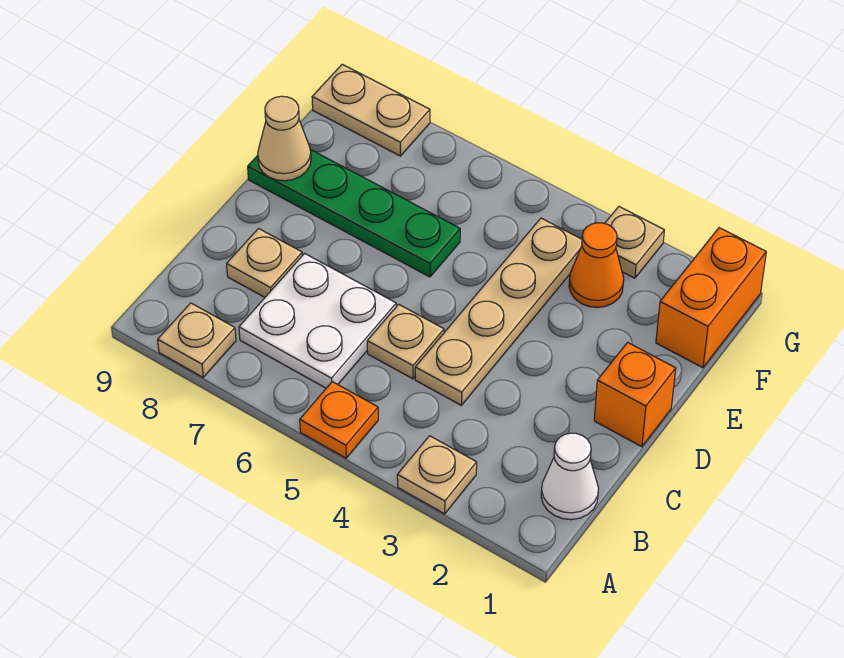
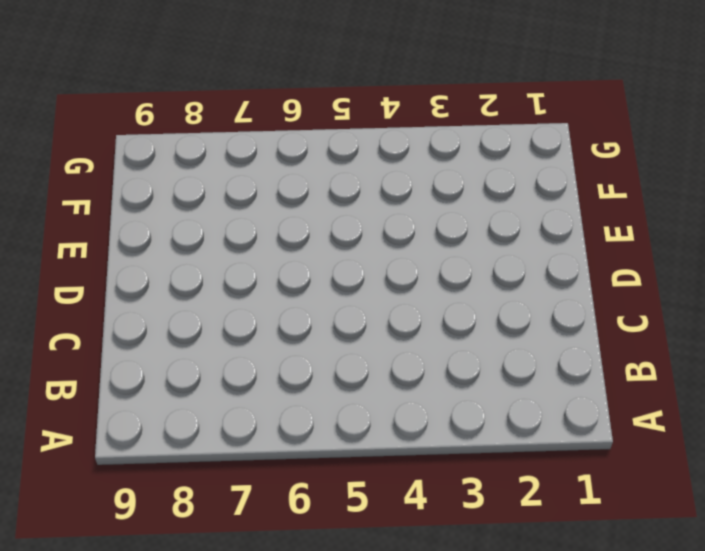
none -> tan plate A3 level 1
none -> orange plate A5 level 1
none -> tan plate A8 level 1

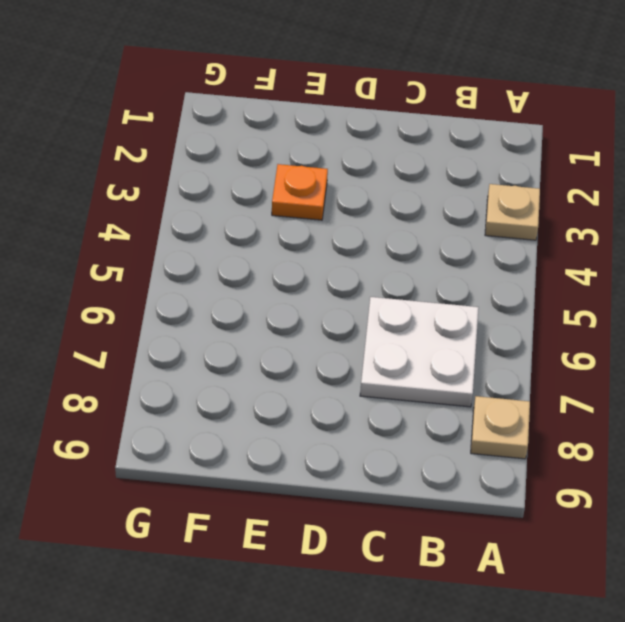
orange plate E3 level 1 -> orange plate A5 level 1
none -> white cone B1 level 1
none -> tan plate C4:F4 level 1
none -> tan plate C5 level 1

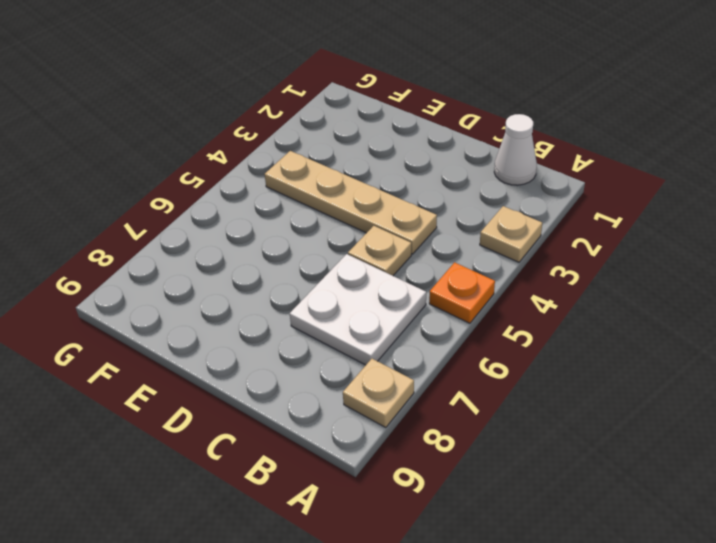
none -> tan plate C8 level 1
none -> orange brick D1 level 1
none -> green plate E6:E9 level 1

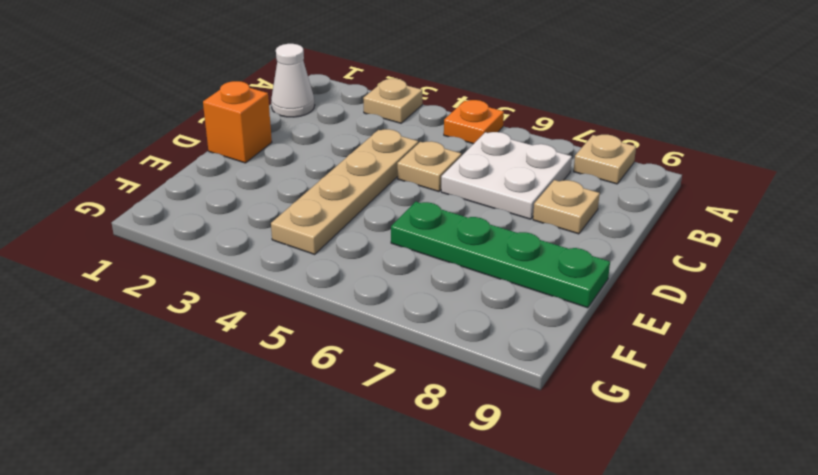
none -> orange brick F1:G1 level 1
none -> orange cone F3 level 1
none -> tan plate G3 level 1

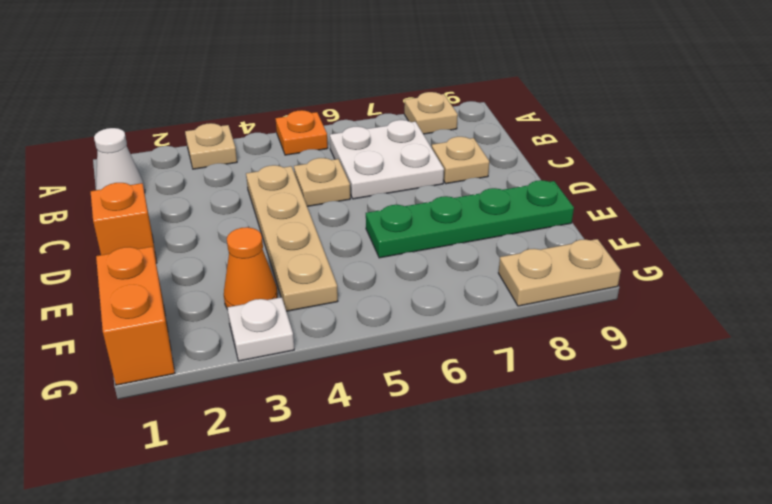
white plate G3 level 1 -> tan plate G3 level 1
none -> tan cone E9 level 2

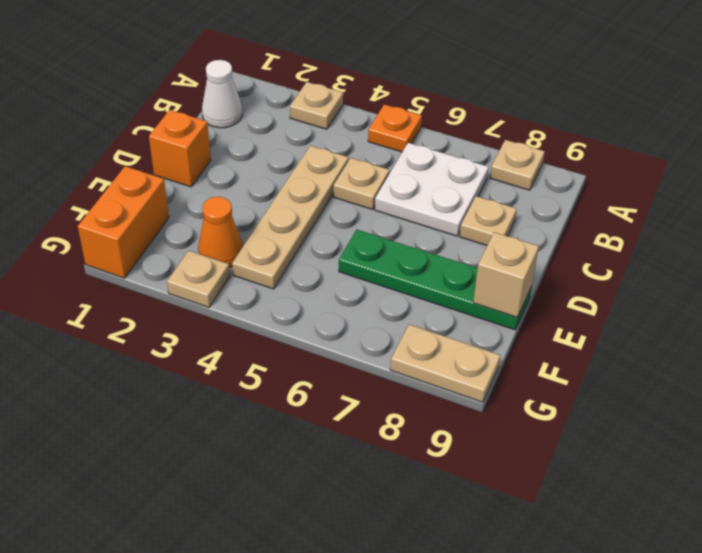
tan brick E9 level 2 -> tan cone E9 level 2

